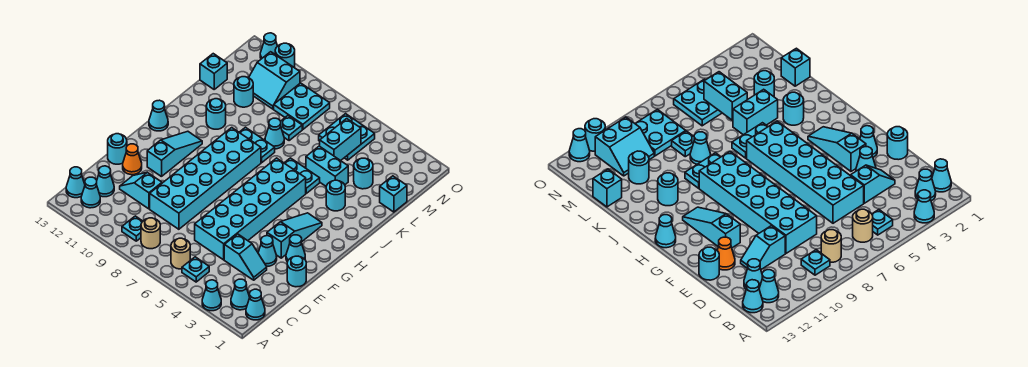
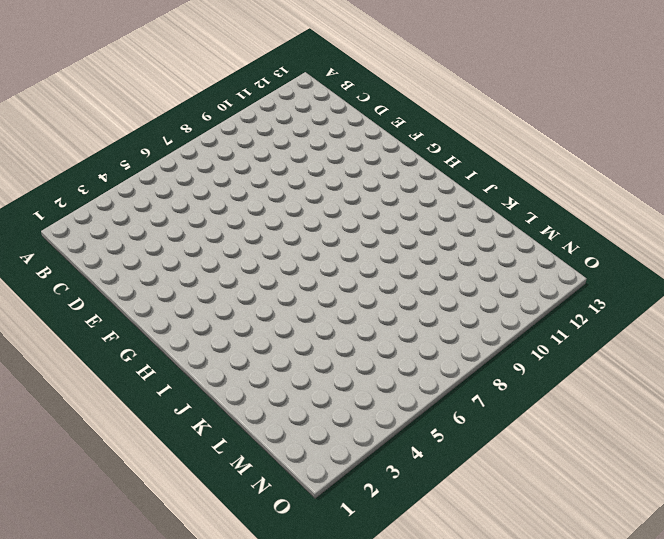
none -> cyan cone A3 level 1
none -> cyan cone B1 level 1
none -> cyan cone B2 level 1
none -> cyan plate B5 level 1

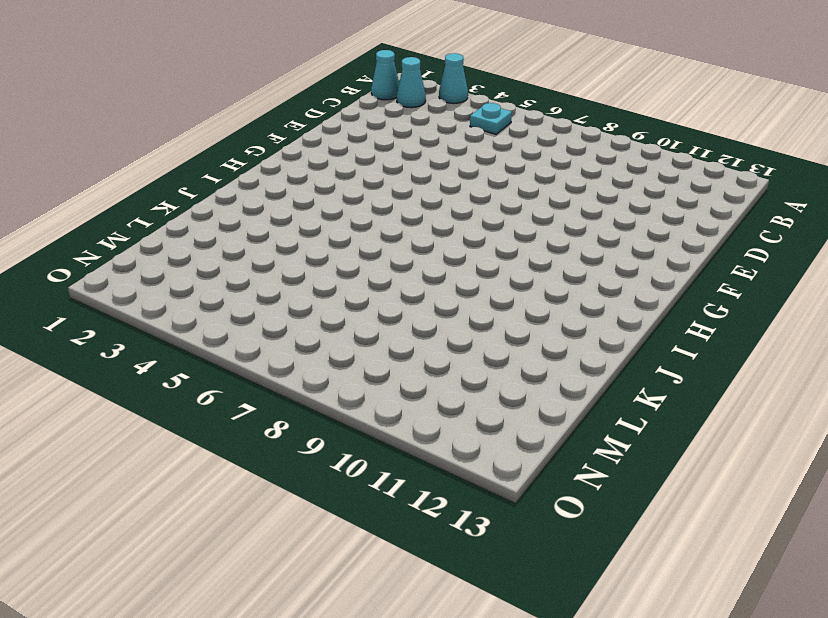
none -> tan round brick B6 level 1
none -> tan round brick B8 level 1
none -> cyan plate B9 level 1
none -> cyan cone B12 level 1

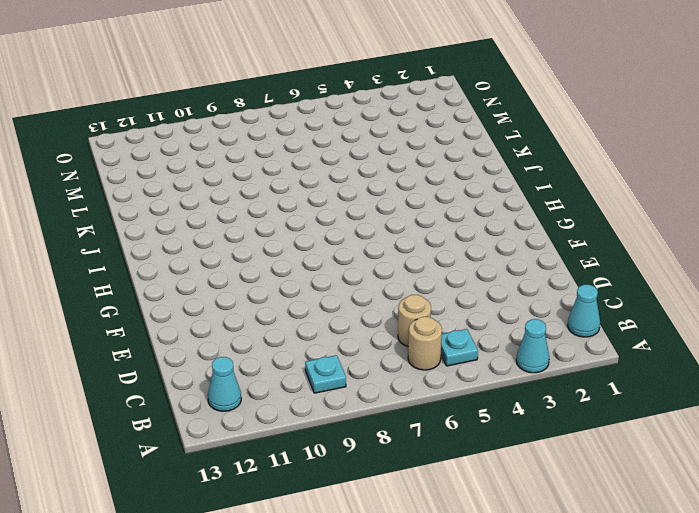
tan round brick C6 level 1 -> tan round brick B8 level 1
none -> cyan cone B2 level 1
none -> cyan cone B13 level 1
none -> cyan cone C12 level 1
none -> cyan slope D3:D4 level 1 top 4

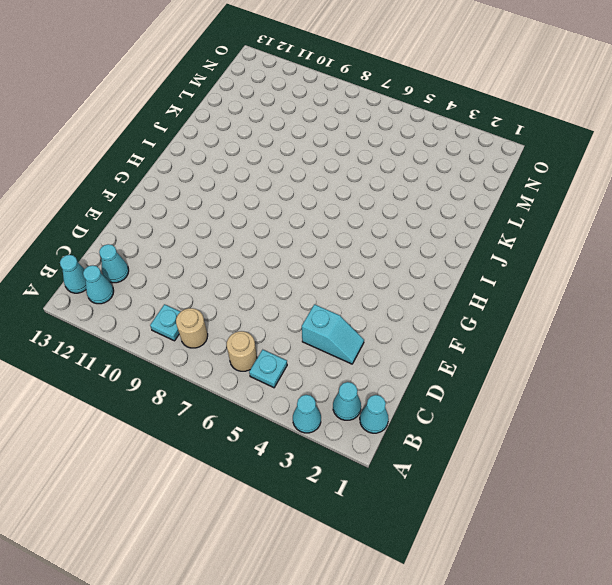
none -> cyan brick D5:I6 level 1
none -> cyan brick D8:I9 level 1
none -> cyan slope D10:D11 level 1 top 10
none -> cyan round brick E1 level 1

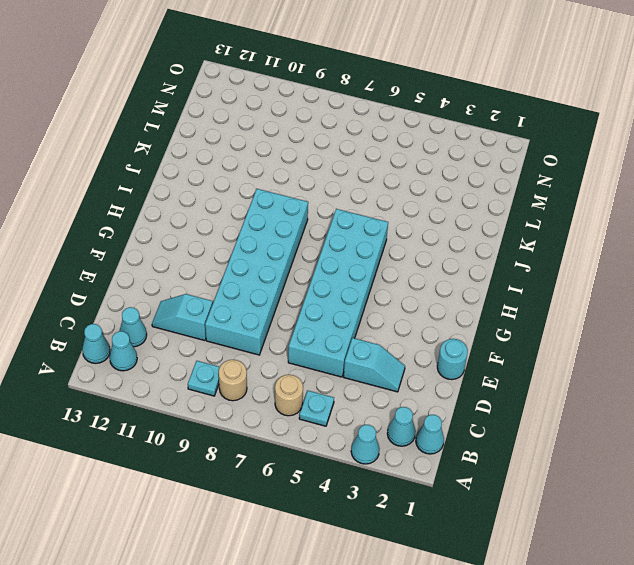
none -> cyan cone E3 level 1
none -> orange cone E12 level 1
none -> cyan round brick E13 level 1
none -> cyan cone F2 level 1

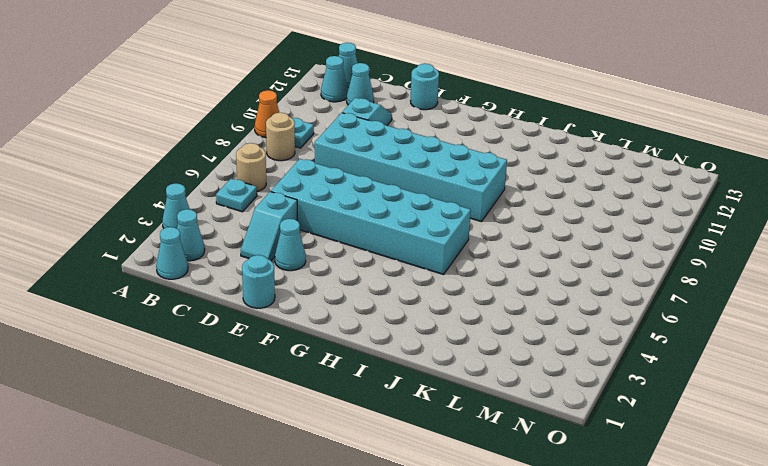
orange cone A9 level 1 -> orange cone E12 level 1
none -> cyan cone F2 level 1
none -> cyan slope F3:H3 level 1 top F
none -> cyan slope F11:H11 level 1 top F
none -> cyan cone H13 level 1

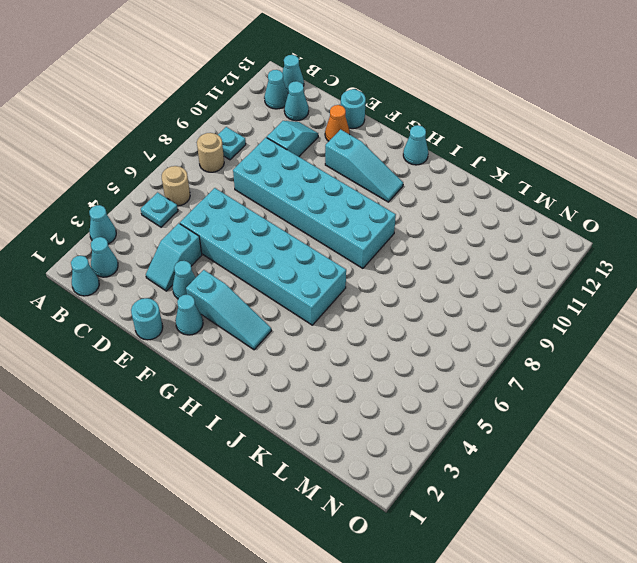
none -> cyan round brick J3 level 1
none -> cyan plate J5:J6 level 1
none -> cyan plate J8:J9 level 1
none -> cyan round brick J11 level 1

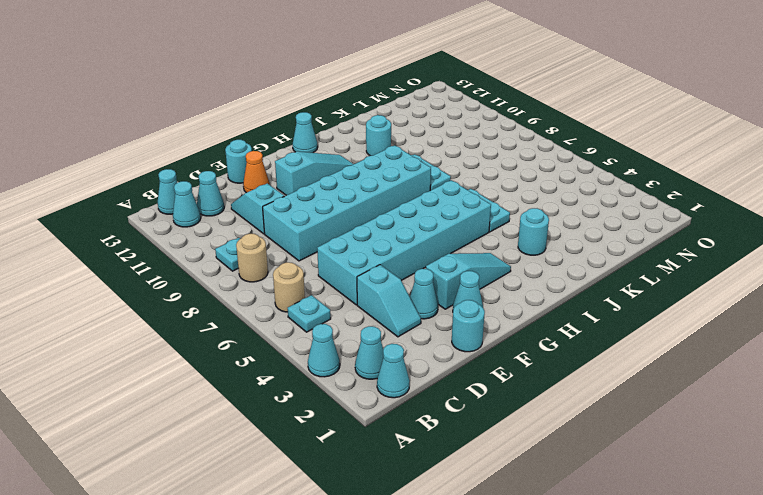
none -> cyan brick K4:K5 level 1
none -> cyan cone K8 level 1
none -> cyan brick L1 level 1
none -> cyan round brick L3 level 1

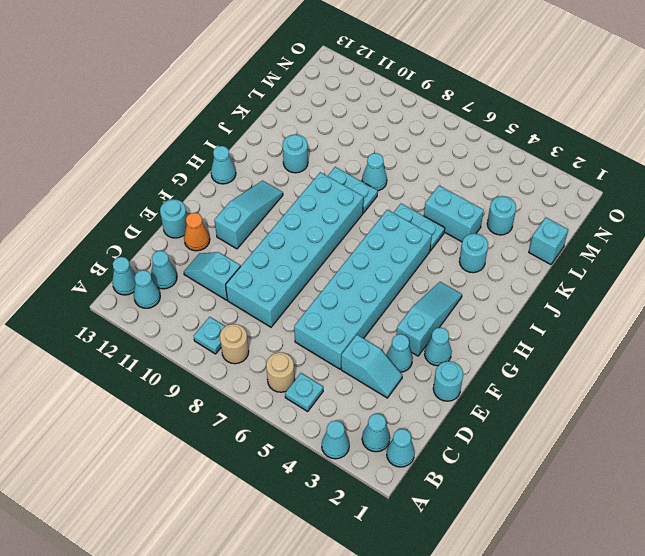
none -> cyan plate L8 level 1
none -> cyan round brick L11 level 1
none -> cyan brick L13 level 1
none -> cyan plate M5:N6 level 1

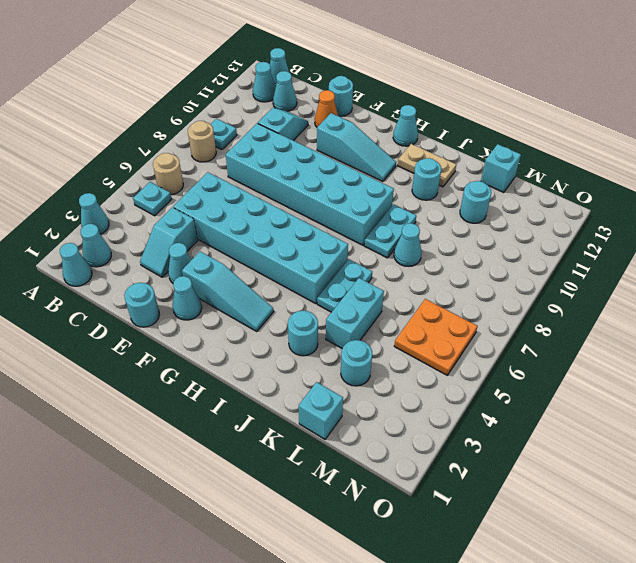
tan plate I12:J12 level 1 -> none
orange plate M5:N6 level 1 -> cyan plate M5:N6 level 1
none -> cyan plate L8 level 1
none -> cyan plate M8:N9 level 1
none -> cyan slope M10:N11 level 1 top N
none -> cyan round brick O11 level 1

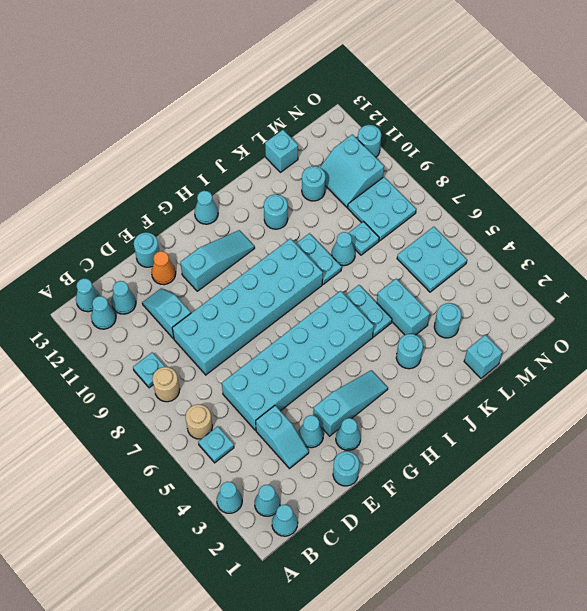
none -> cyan cone O12 level 1
none -> cyan brick L5:M5 level 2

